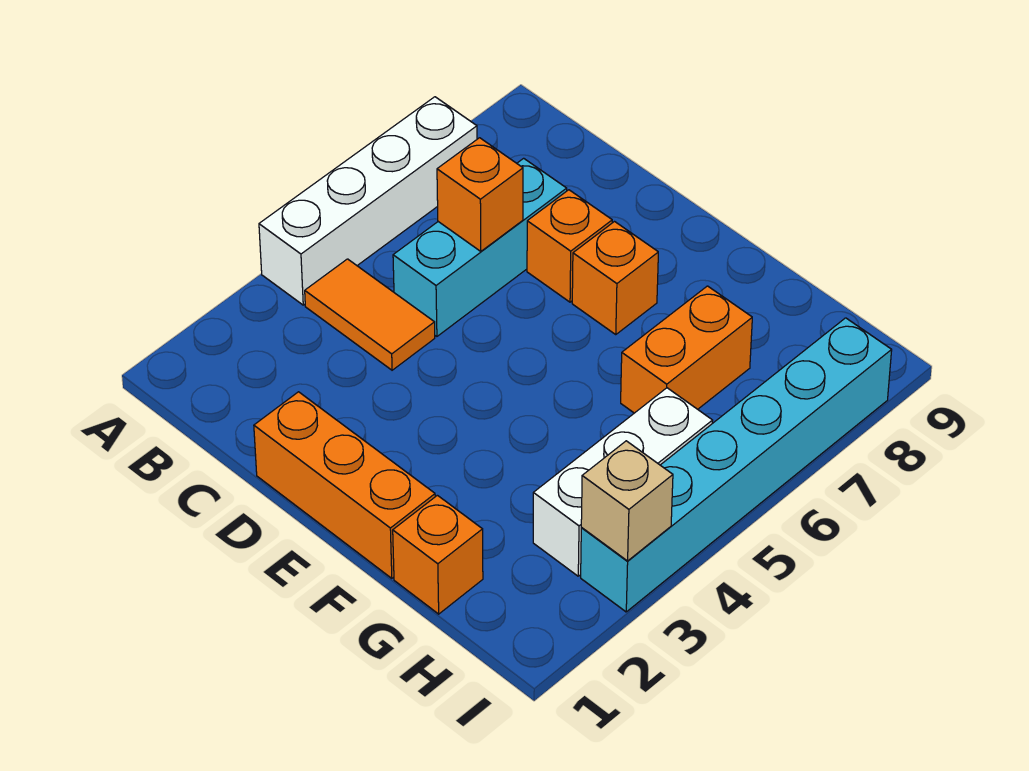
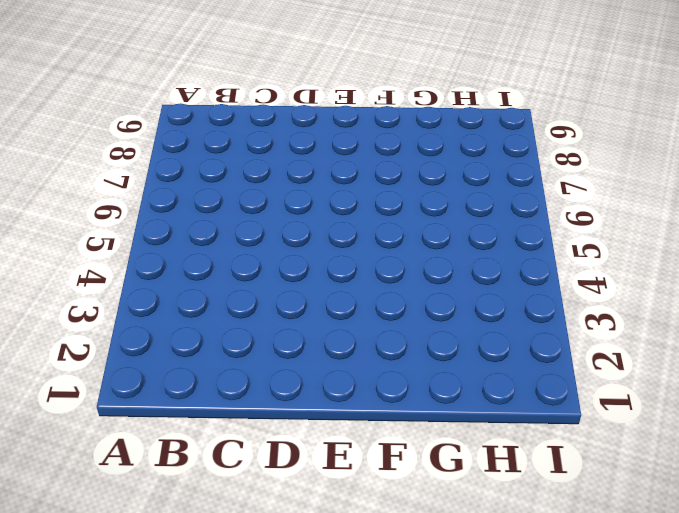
none -> white brick A4:A7 level 1
none -> orange tile B4:C4 level 1
none -> cyan brick C5:C7 level 1

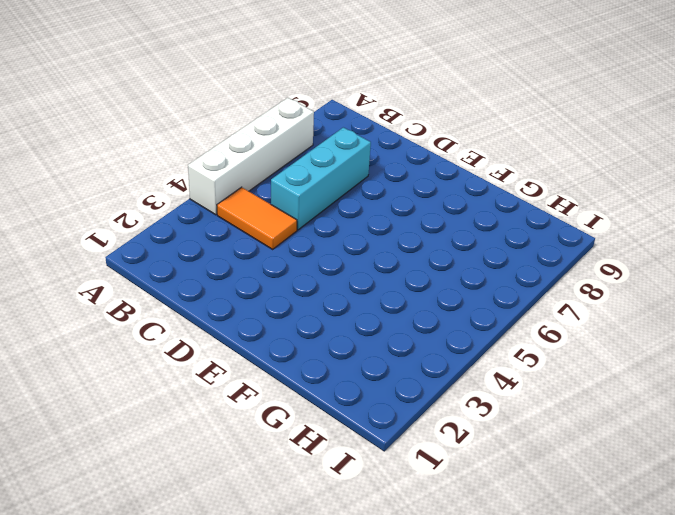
none -> orange brick D1:F1 level 1
none -> orange brick D7 level 1
none -> orange brick E7 level 1

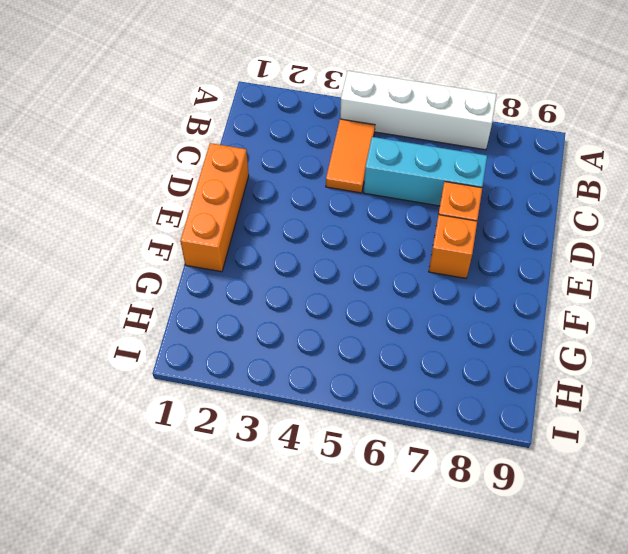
none -> orange brick G1 level 1
none -> orange brick G6:G7 level 1
none -> white brick H3:H5 level 1

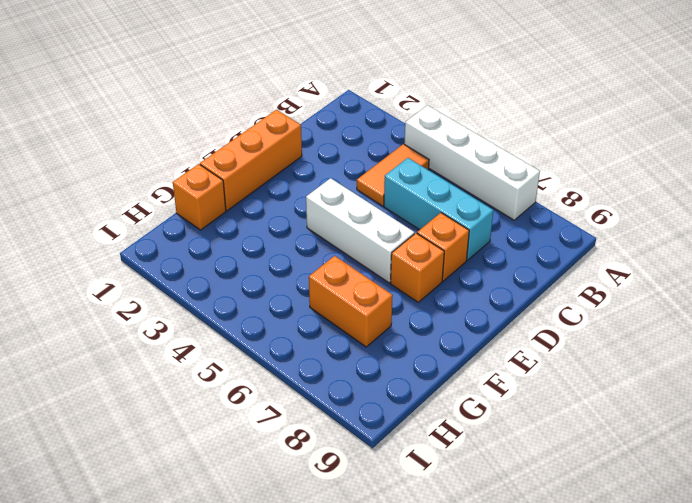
white brick E4:E6 level 1 -> white brick H3:H5 level 1
none -> cyan brick I3:I8 level 1
none -> orange brick C6 level 2
none -> tan brick I3 level 2

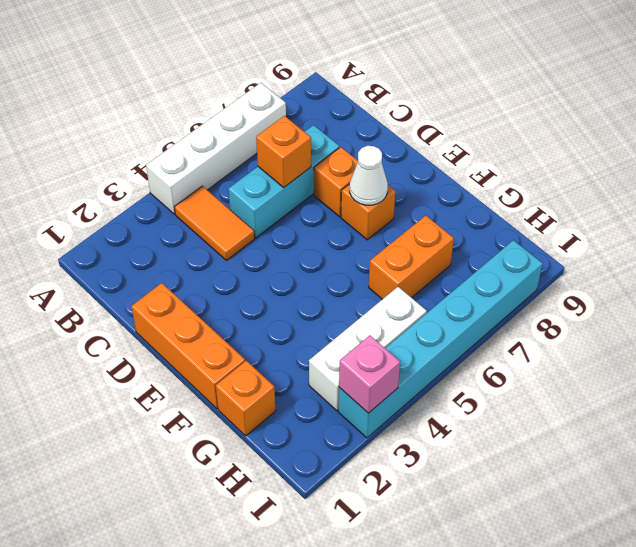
white cone E7 level 2 -> none
pink brick I3 level 2 -> tan brick I3 level 2

